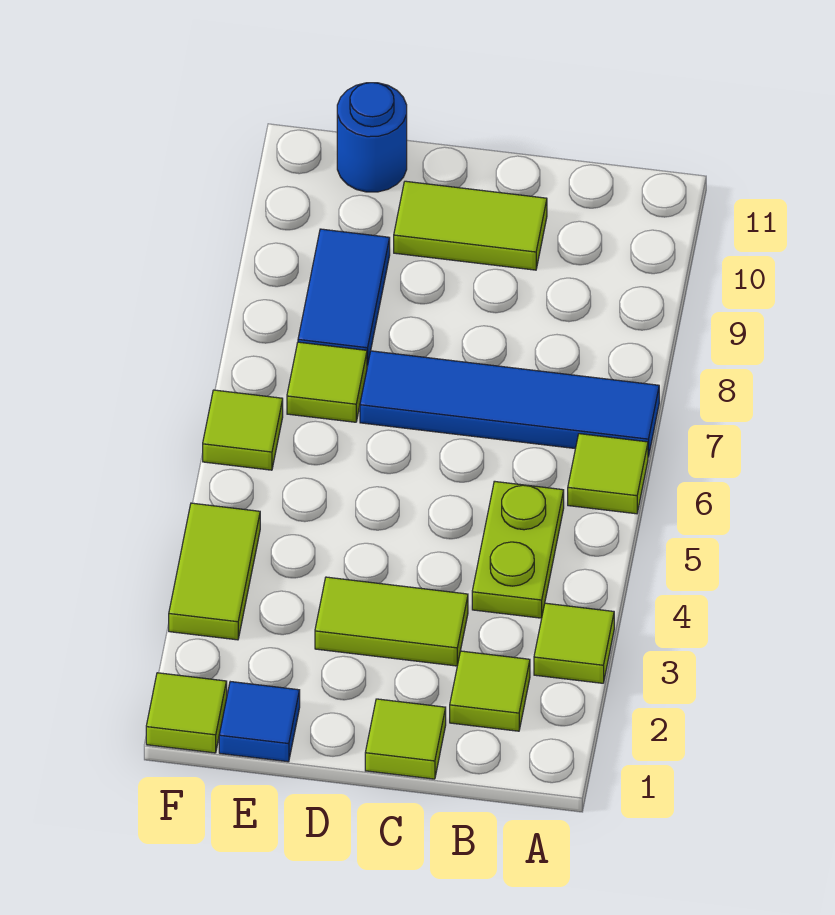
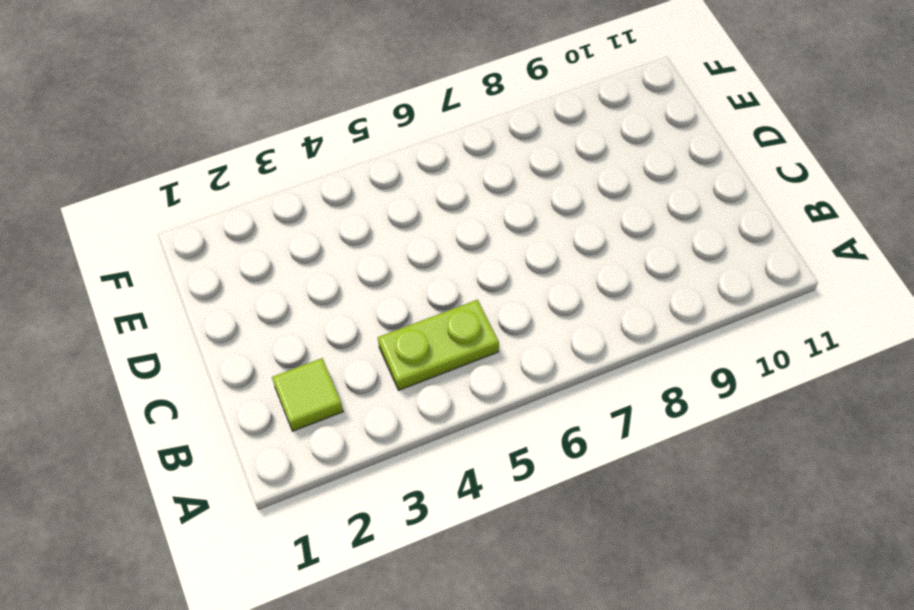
none -> lime tile A3 level 1
none -> lime tile A6 level 1
none -> blue tile A7:D7 level 1

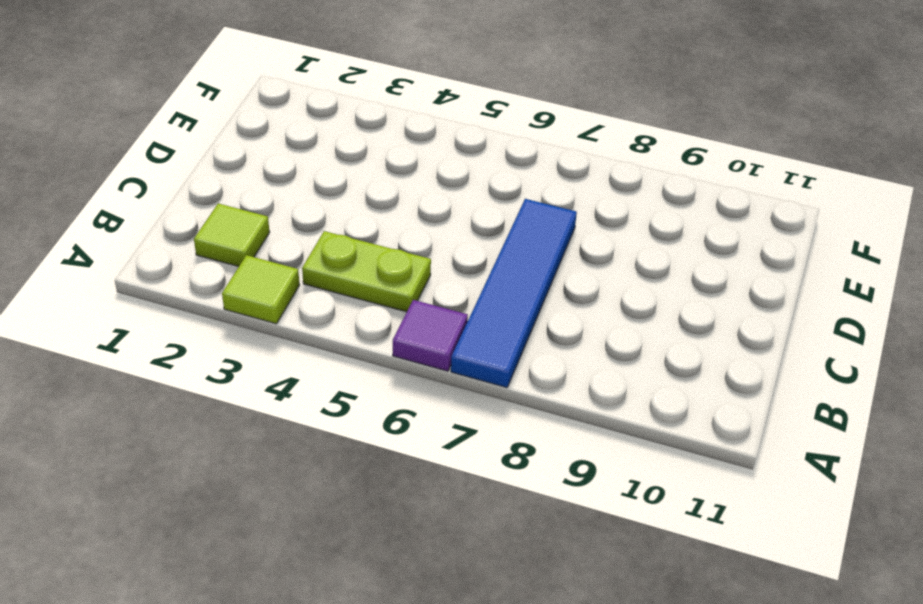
purple tile A6 level 1 -> lime tile A6 level 1
none -> lime tile C1 level 1
none -> lime tile C3:D3 level 1
none -> lime tile C10:D10 level 1

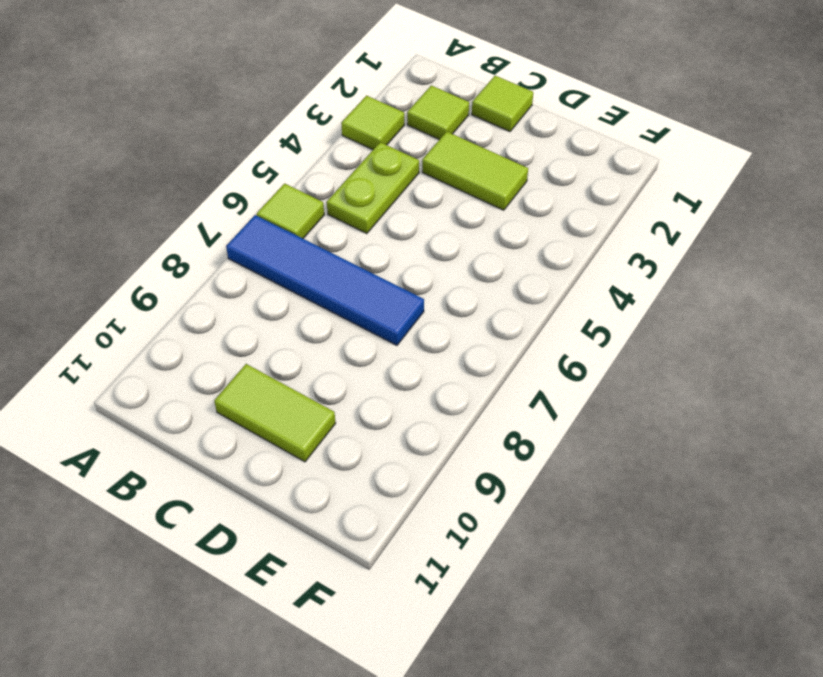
none -> blue tile E1 level 1
none -> lime tile E7 level 1
none -> blue tile E8:E9 level 1

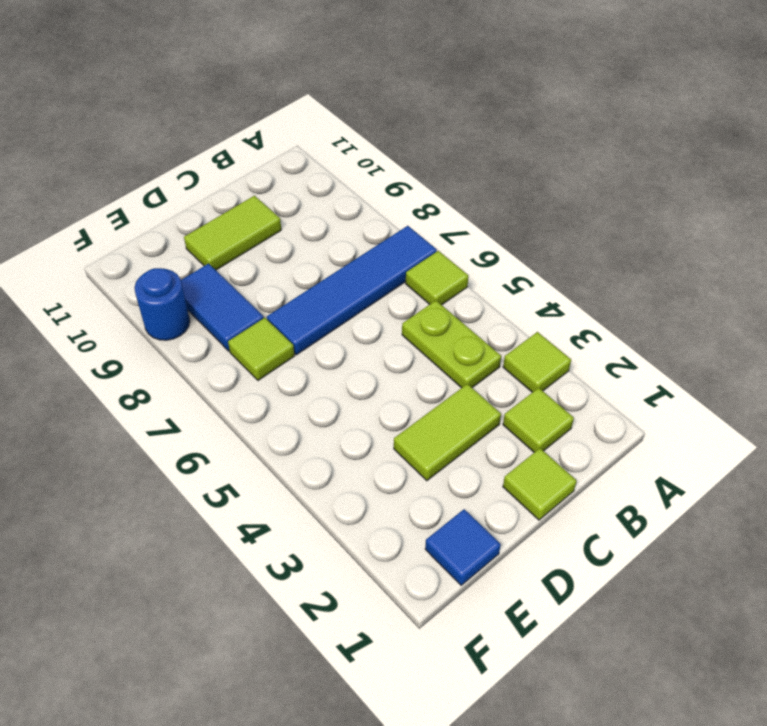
blue round brick F9 level 1 -> blue round brick E11 level 1
none -> lime tile F1 level 1
none -> lime tile F3:F4 level 1
none -> lime tile F6 level 1

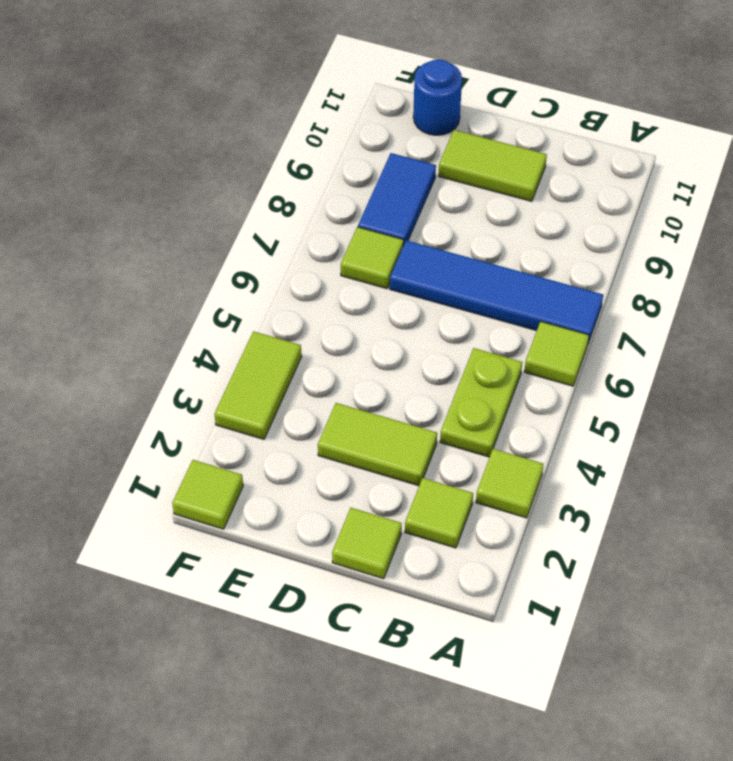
none -> blue tile E1 level 1
none -> lime tile F6 level 1

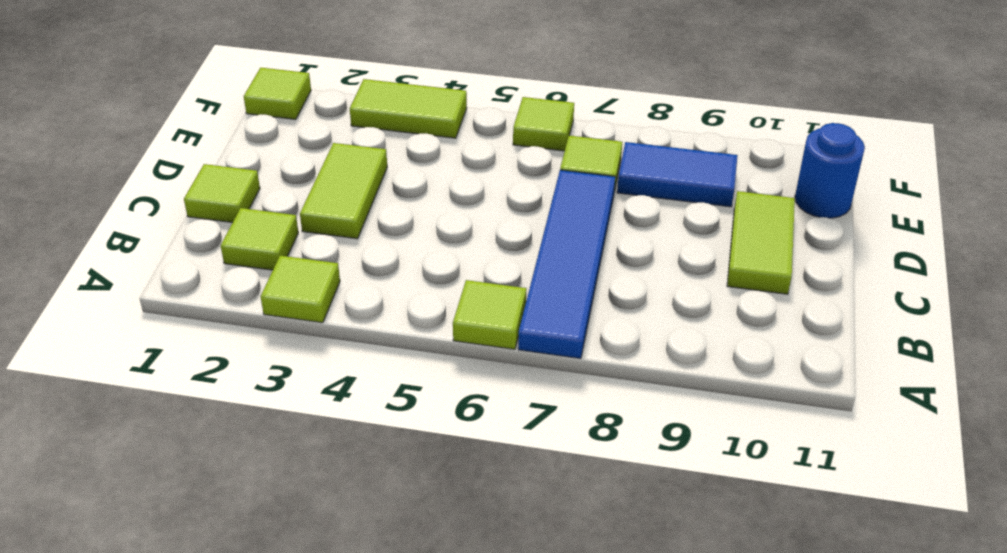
none -> lime plate B4:B5 level 1
none -> blue tile E1 level 1

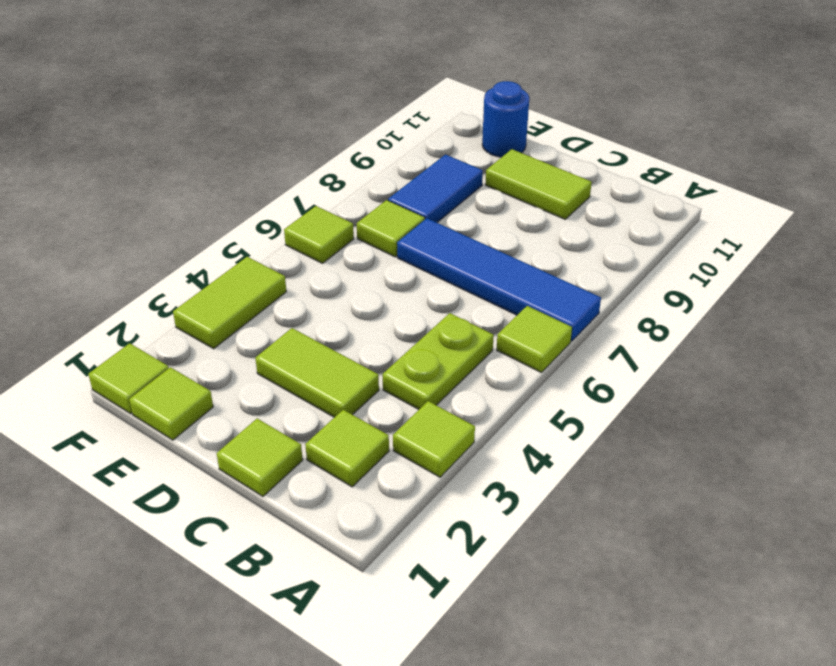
lime tile E1 level 1 -> blue tile E1 level 1

